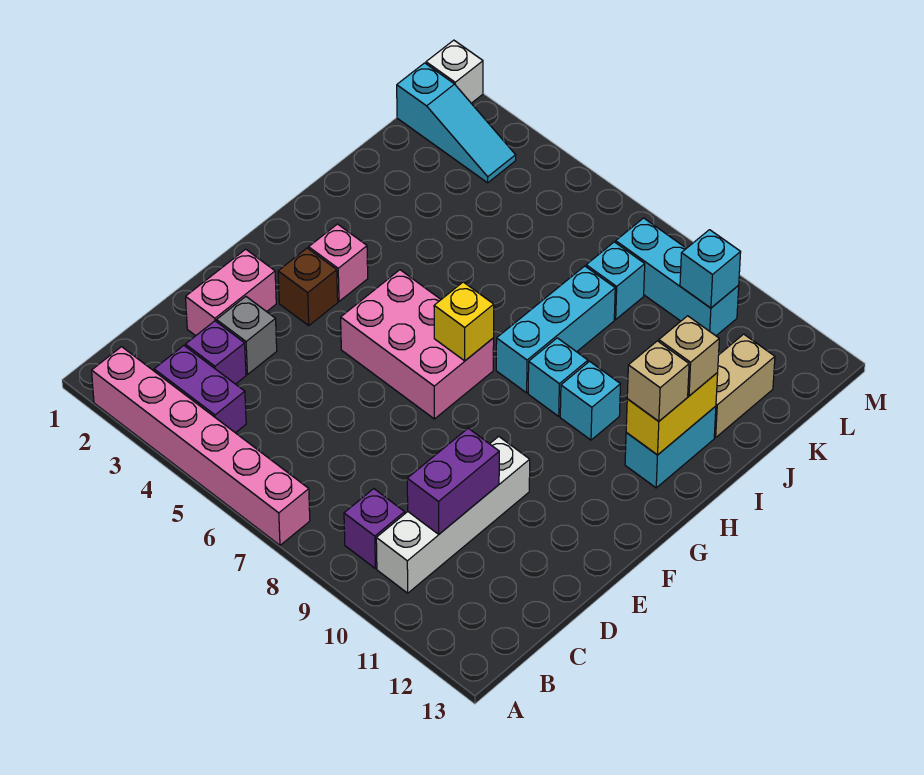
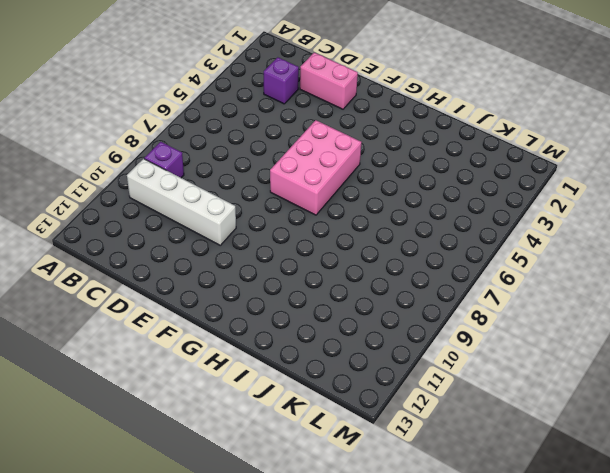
none -> pink brick A2:A7 level 1
none -> purple brick B3:B4 level 1
none -> grey brick D3 level 1

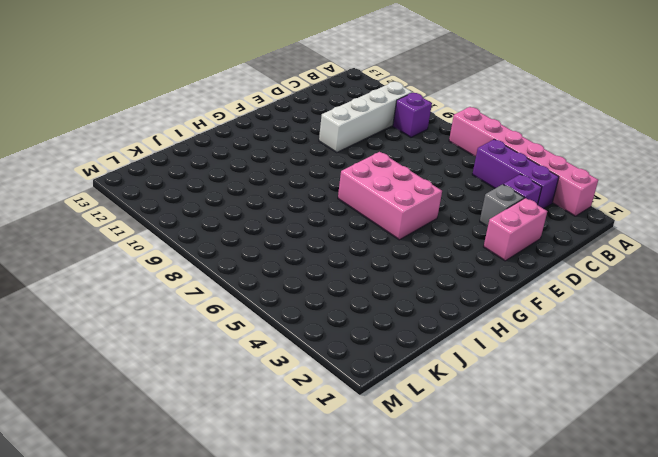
purple brick B3:B5 level 1 -> purple brick B3:B4 level 1
none -> brown brick F3 level 1
none -> pink brick G3 level 1
none -> cyan brick H8:J8 level 1

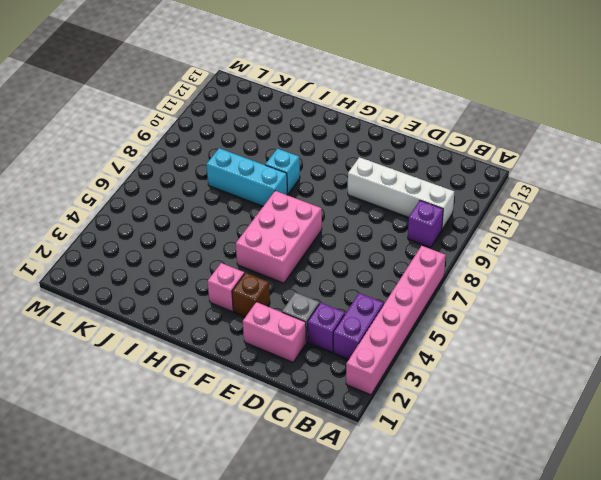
none -> cyan brick H10 level 1
none -> cyan brick H12:I12 level 1
none -> tan brick J12:K12 level 1

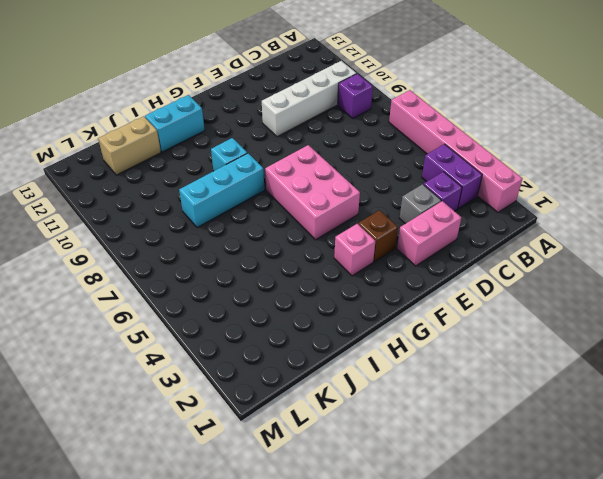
none -> cyan brick H10 level 1
none -> cyan brick K8 level 1
none -> cyan slope L1:L3 level 1 top 1

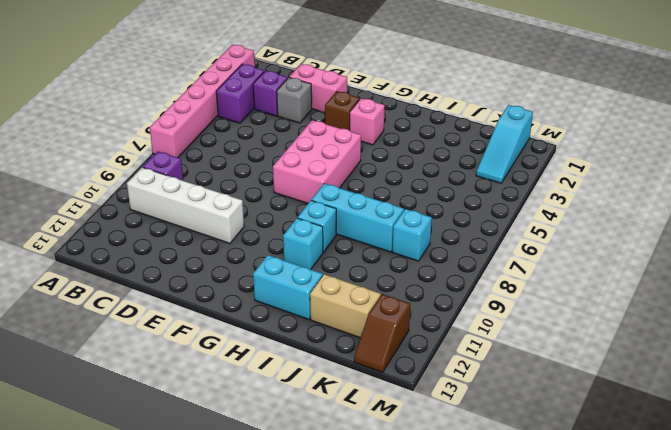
brown slope L12:L13 level 1 top 12 -> none
none -> cyan brick L8:L10 level 1
none -> white brick M1 level 1
none -> purple brick C10:D10 level 2

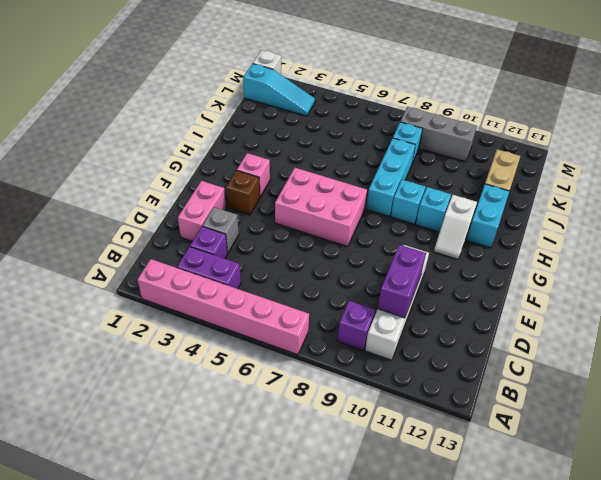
white slope G11:H11 level 1 top H -> none
grey brick L8:L10 level 1 -> cyan brick L8:L10 level 1
none -> yellow brick G7 level 2
none -> yellow brick H12:I12 level 2
none -> cyan brick L10 level 2

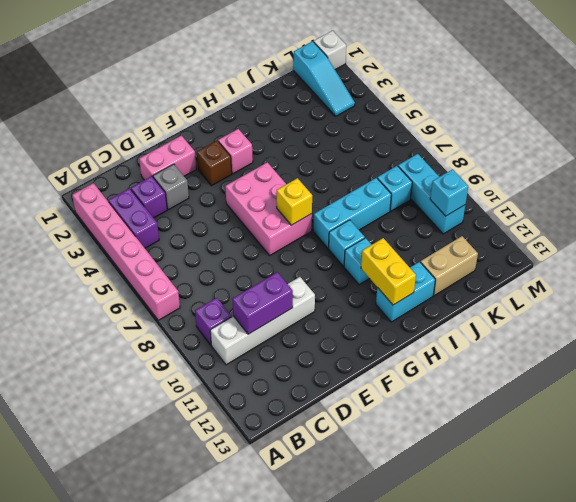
yellow brick H11:H12 level 2 -> yellow brick H12:I12 level 2
none -> tan brick H12 level 3
none -> tan brick I12 level 3

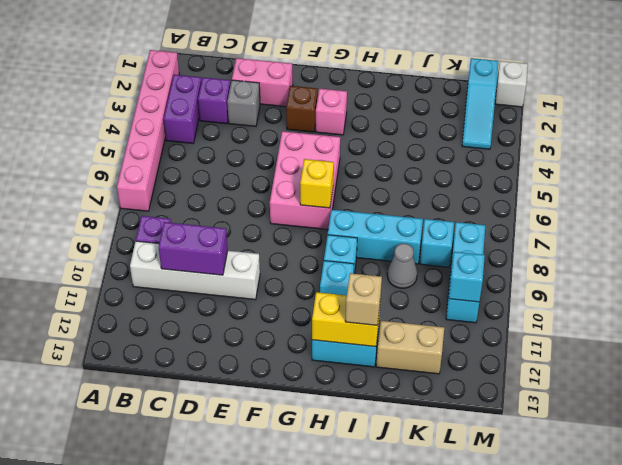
grey cone J9 level 1 -> none
none -> tan brick H12 level 3

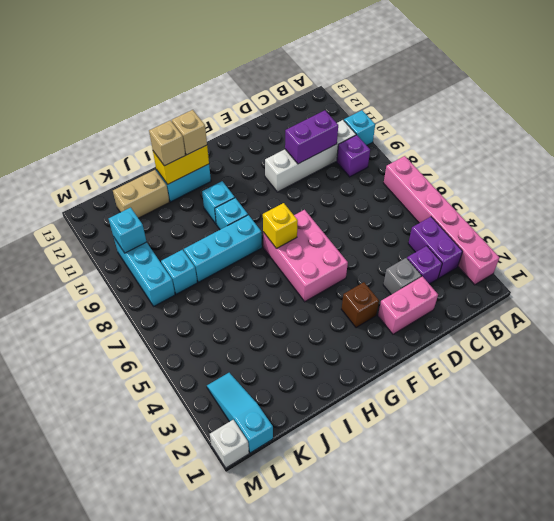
cyan brick A10 level 1 -> none
none -> pink brick G3 level 1

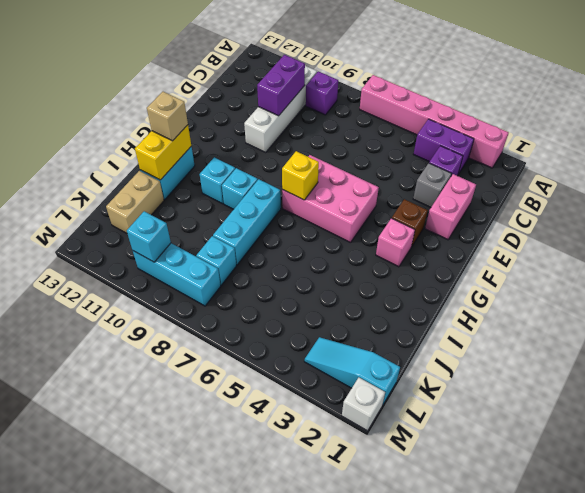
none -> tan brick I12 level 3

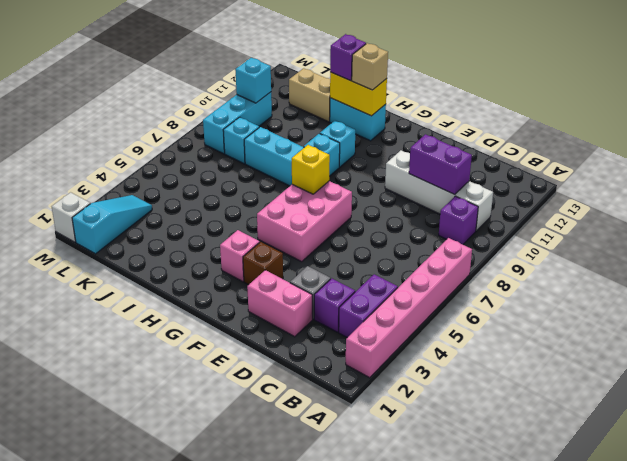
purple brick I12 level 3 -> tan brick I12 level 3

